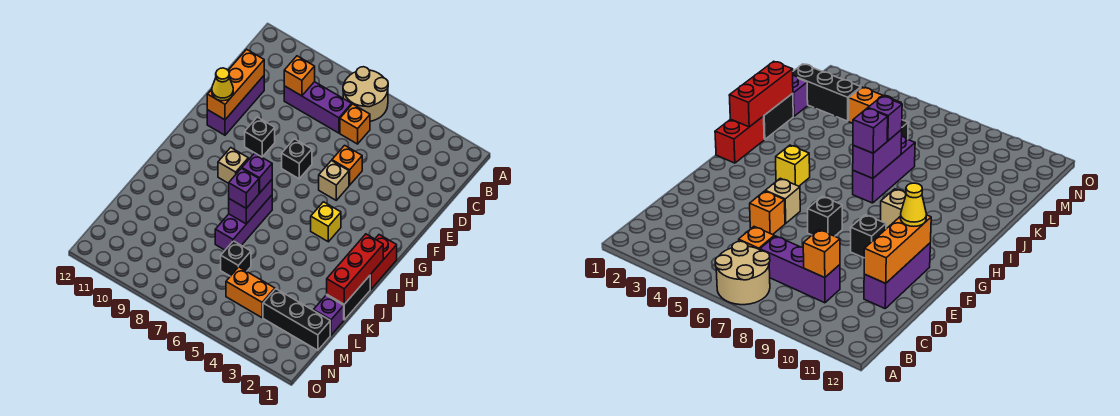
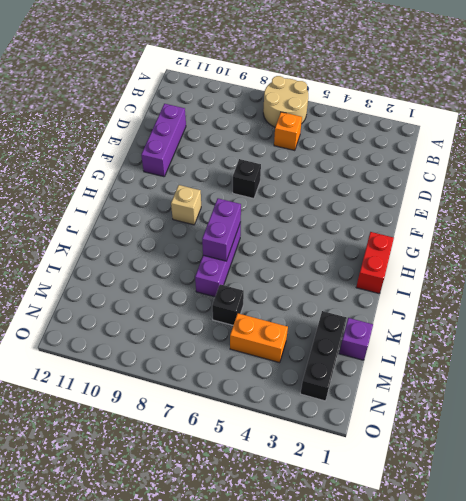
black brick L2:N2 level 1 -> black brick M1:M3 level 1
none -> purple brick C7:C9 level 1
none -> orange brick E5 level 1
none -> tan brick F5 level 1

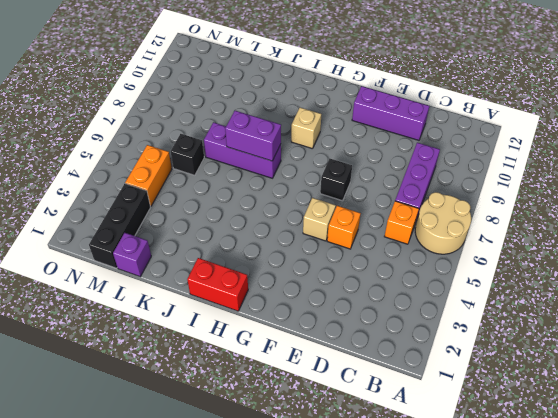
none -> black brick F9 level 1
none -> yellow brick H4 level 1
none -> black brick J1:K1 level 1

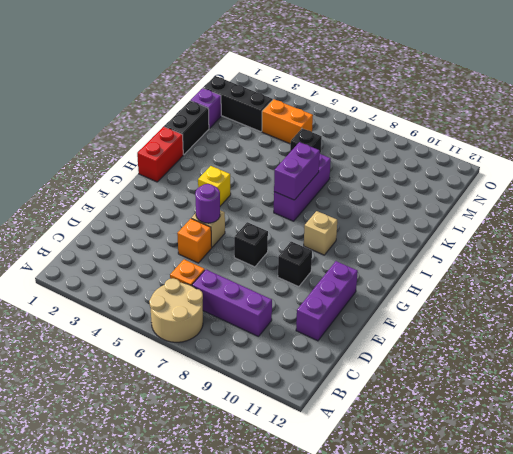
purple round brick F5 level 2 -> none
none -> orange brick C9 level 2
none -> orange brick D11:F11 level 2
none -> red brick I1:K1 level 2

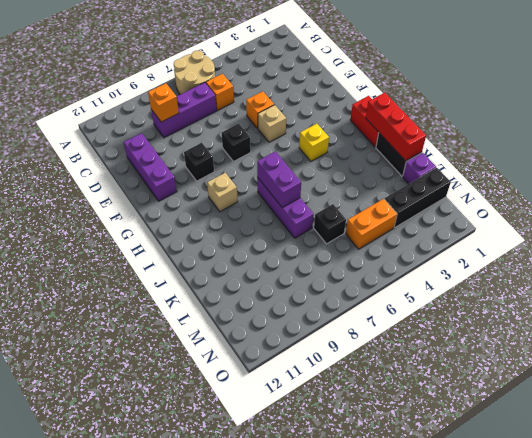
none -> orange brick D11:F11 level 2
none -> yellow cone F11 level 3
none -> purple brick I7 level 3

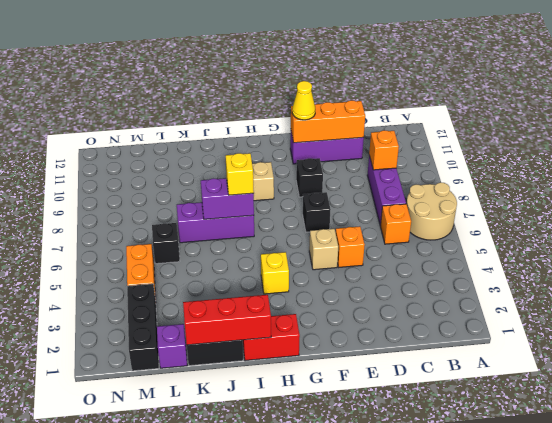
yellow brick I7 level 3 -> purple brick I7 level 3
none -> purple brick J7 level 3

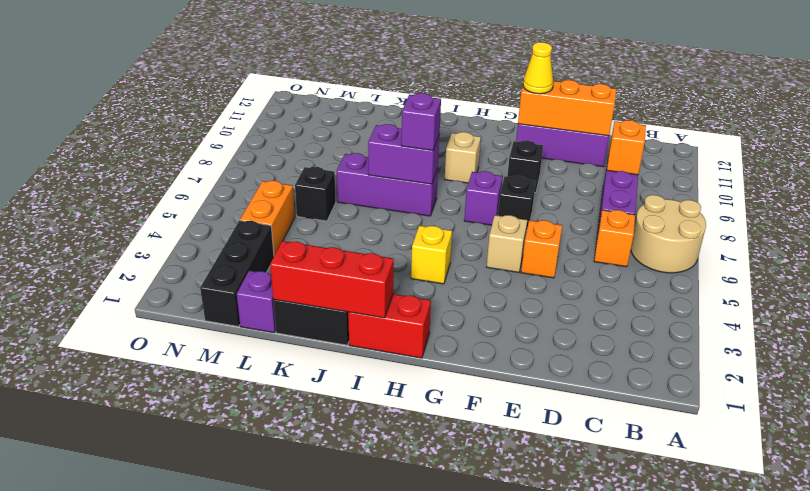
purple brick G7 level 1 -> purple brick J7 level 3

